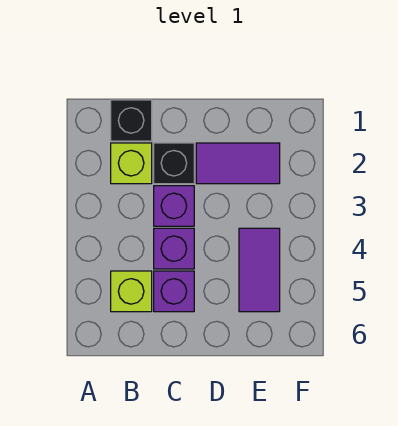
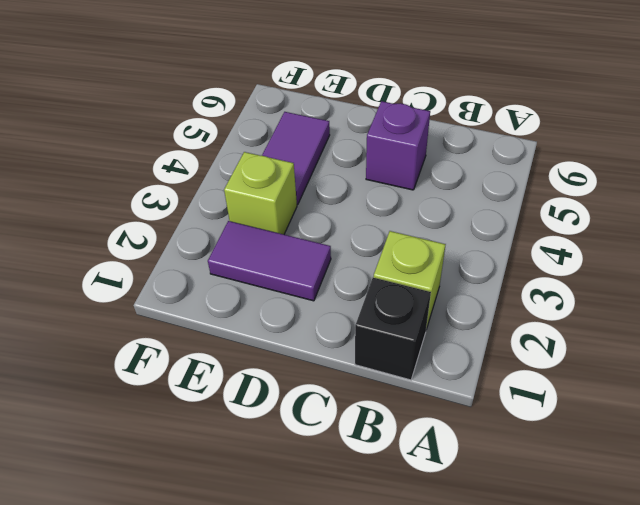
lime brick E3 level 1 -> lime brick B5 level 1
none -> black brick C2 level 1
none -> purple brick C3 level 1

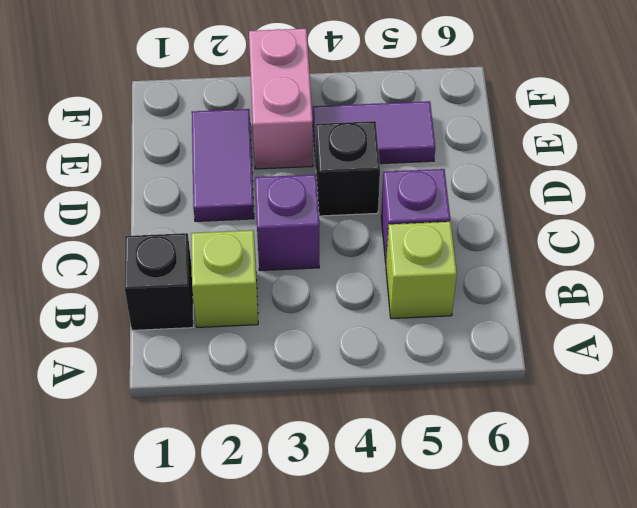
black brick D4 level 1 -> black brick C2 level 1
pink brick E3:F3 level 1 -> none
none -> purple brick C4 level 1

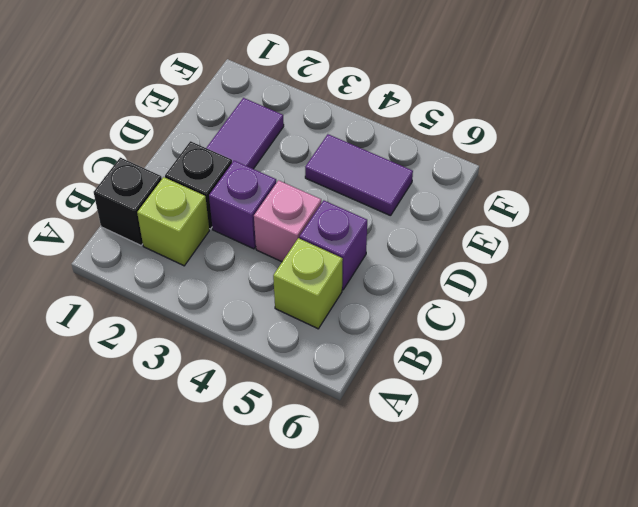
pink brick C4 level 1 -> purple brick C4 level 1

